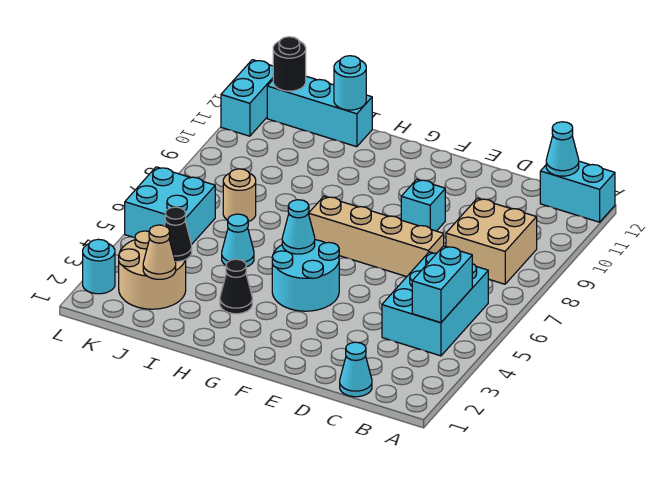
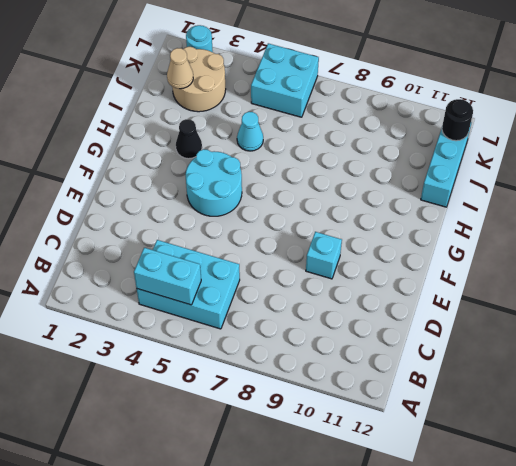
none -> cyan brick A12:B12 level 1
none -> tan brick B8:C9 level 1
none -> cyan cone C1 level 1

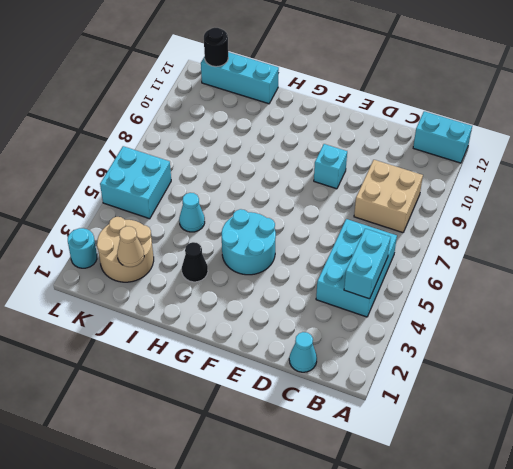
none -> tan brick D7:G7 level 1
none -> tan round brick J7 level 1
none -> cyan brick L11:L12 level 1

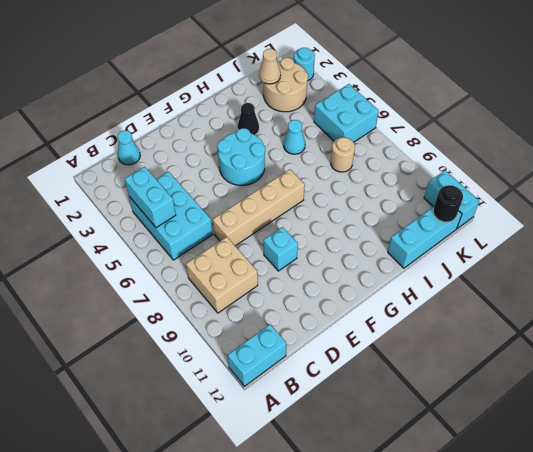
none -> cyan cone B12 level 2
none -> cyan cone G5 level 2
none -> cyan round brick I12 level 2

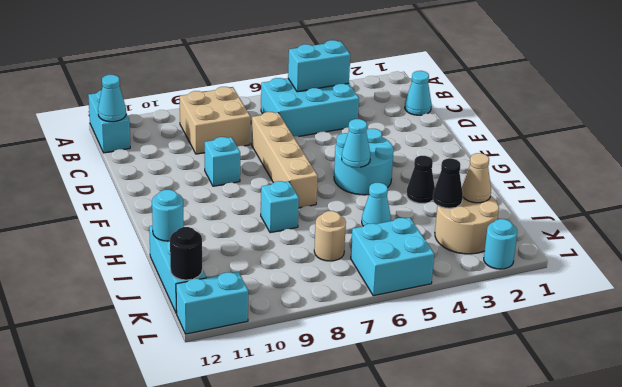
cyan brick H8 level 1 -> none

